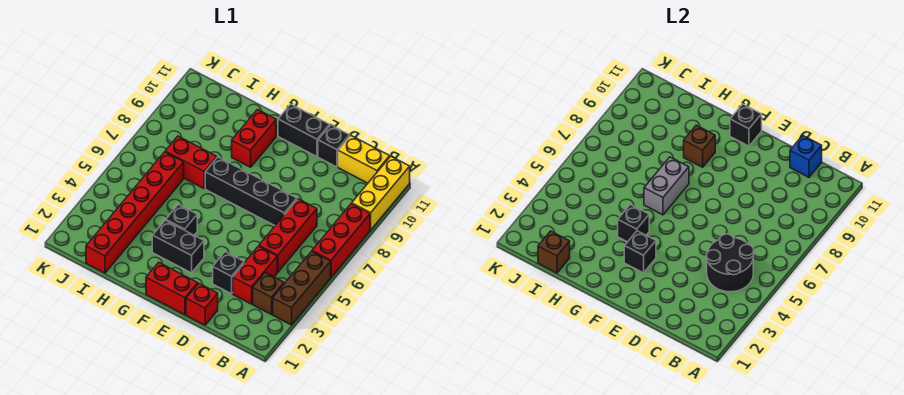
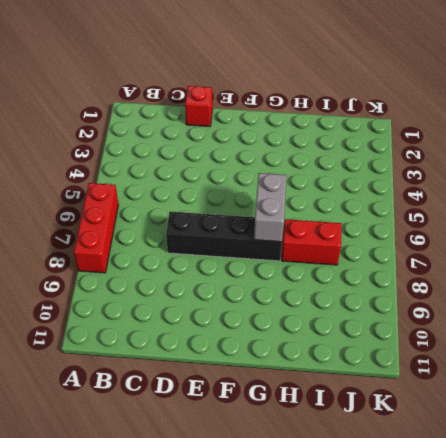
none -> brown brick A3:A5 level 1
none -> yellow brick A9:A11 level 1
none -> brown brick B3 level 1

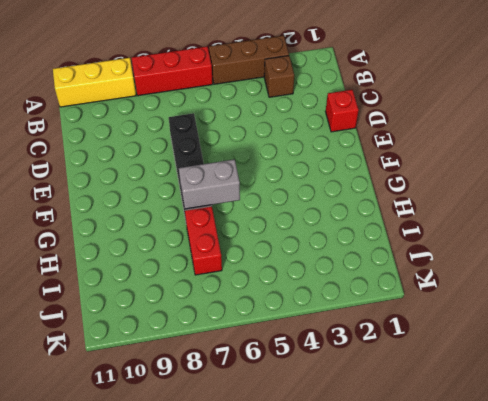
none -> yellow brick B11:C11 level 1
none -> red brick C3:C4 level 1
none -> red brick C5:C7 level 1

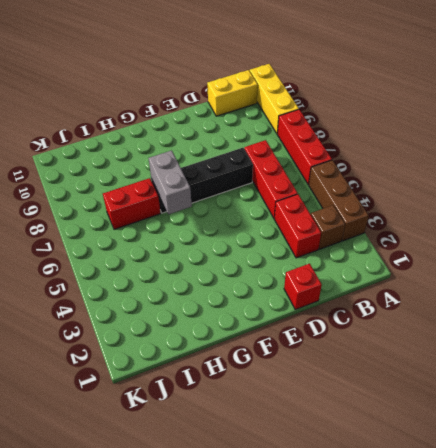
none -> black brick D3 level 1
none -> black brick D11 level 1
none -> red brick E1:F1 level 1

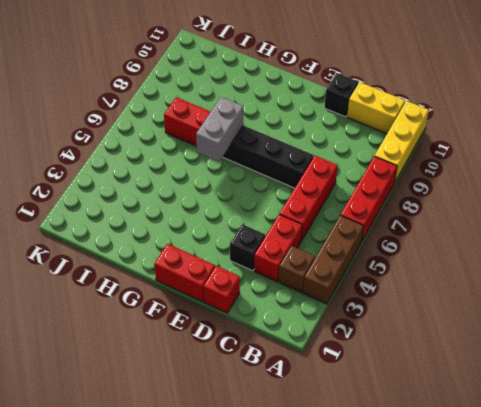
none -> black brick E11:F11 level 1
none -> black brick F3:G3 level 1
none -> black brick G4 level 1

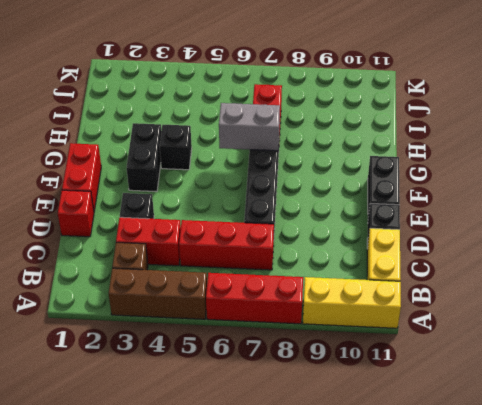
none -> red brick G9:G10 level 1
none -> red brick I1:I6 level 1
none -> black round brick B4:C5 level 2

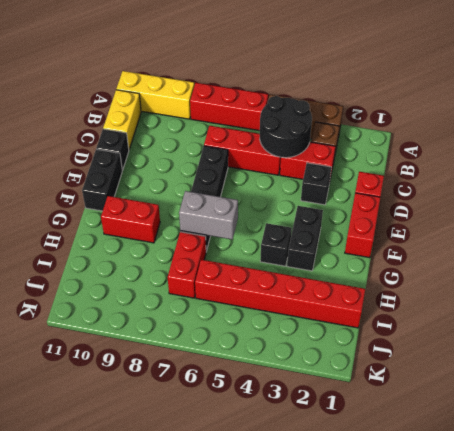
none -> blue brick C11 level 2
none -> black brick F3 level 2
none -> black brick F11 level 2

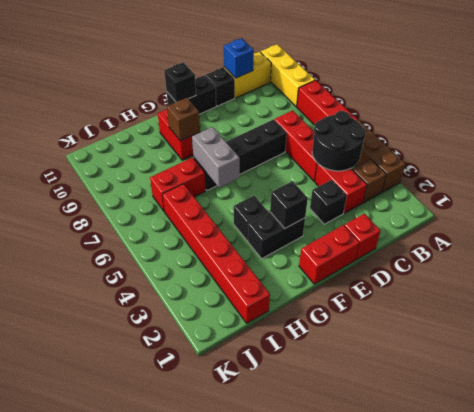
none -> black brick G4 level 2
none -> brown brick I1 level 2

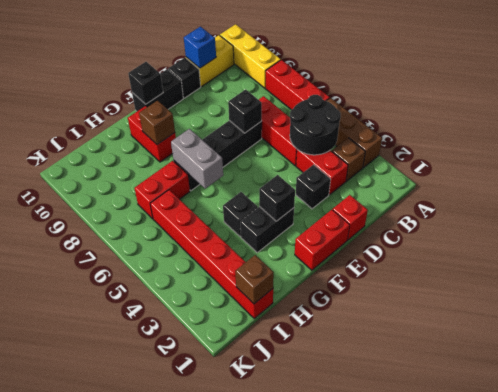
black brick D7 level 2 -> black brick G4 level 2

